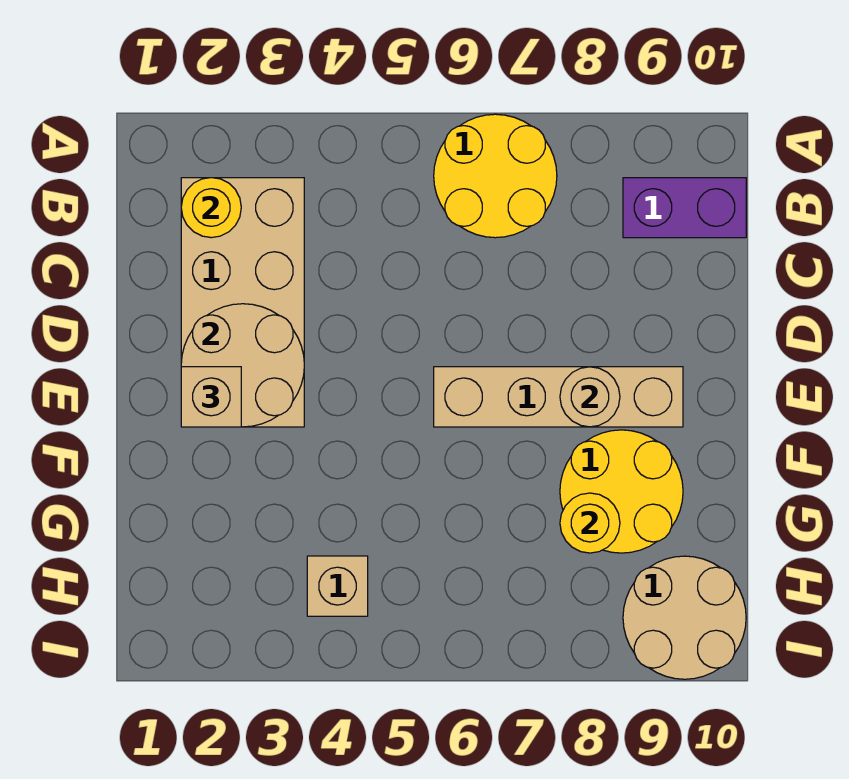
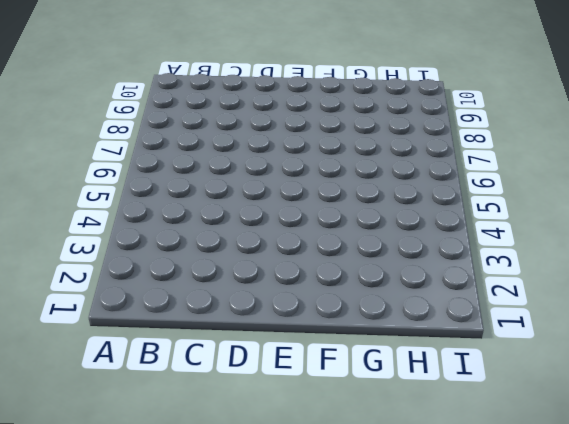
none -> yellow round brick A6:B7 level 1
none -> tan brick B2:E3 level 1
none -> purple brick B9:B10 level 1

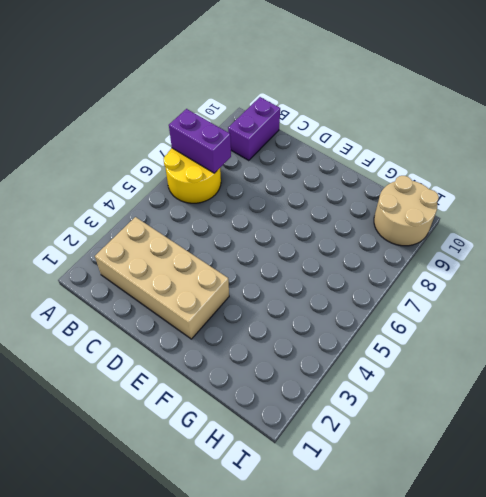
purple brick A7:B7 level 2 -> none
none -> tan brick E6:E9 level 1
none -> yellow round brick F8:G9 level 1
none -> tan brick H4 level 1

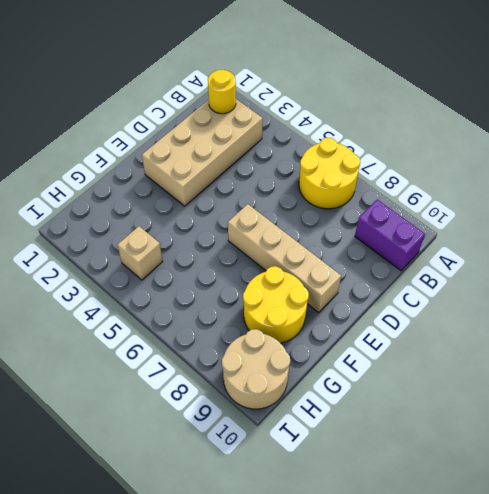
none -> tan round brick D2:E3 level 2
none -> tan round brick E8 level 2
none -> yellow round brick G8 level 2

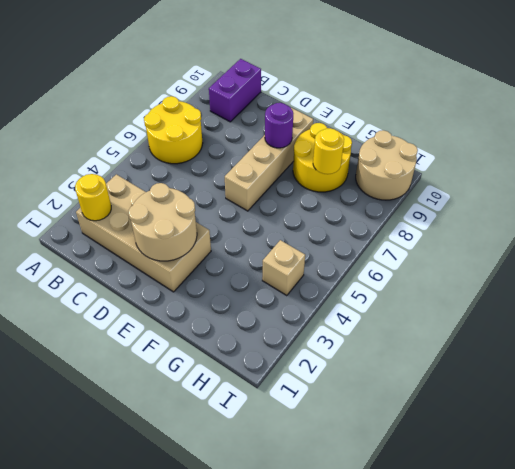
purple round brick E8 level 2 -> tan round brick E8 level 2
none -> tan brick E2 level 3

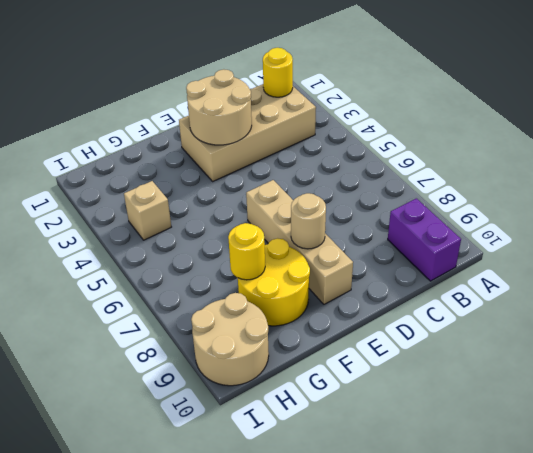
none -> yellow round brick A6:B7 level 1
none -> tan brick E2 level 3

